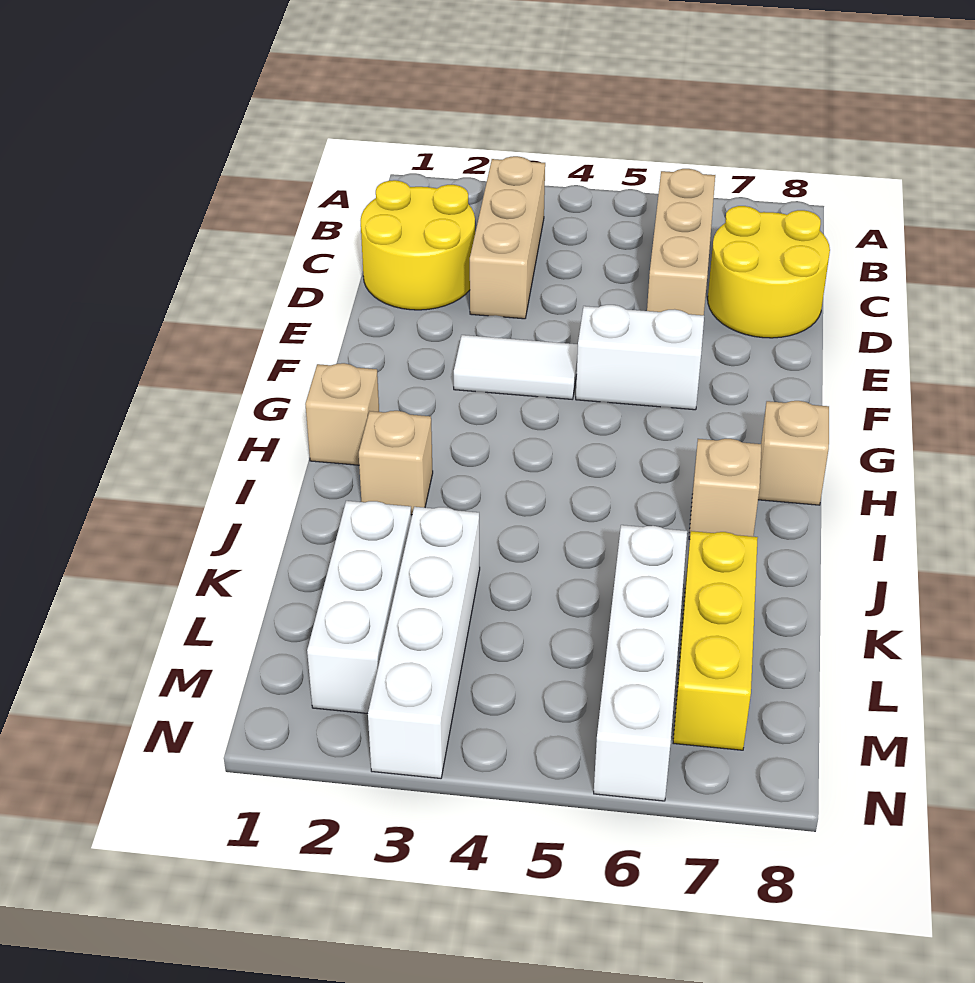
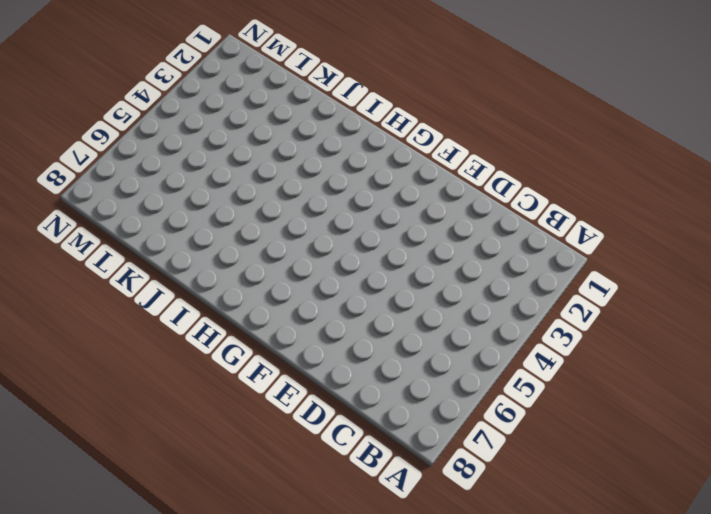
none -> tan brick B3:D3 level 1
none -> tan brick B6:D6 level 1
none -> yellow round brick C1:D2 level 1

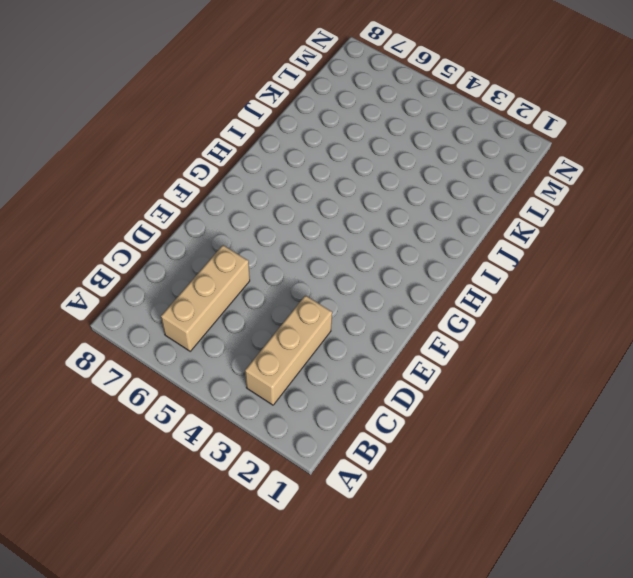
none -> yellow round brick C1:D2 level 1
none -> yellow round brick C7:D8 level 1
none -> white tile F3:F4 level 1

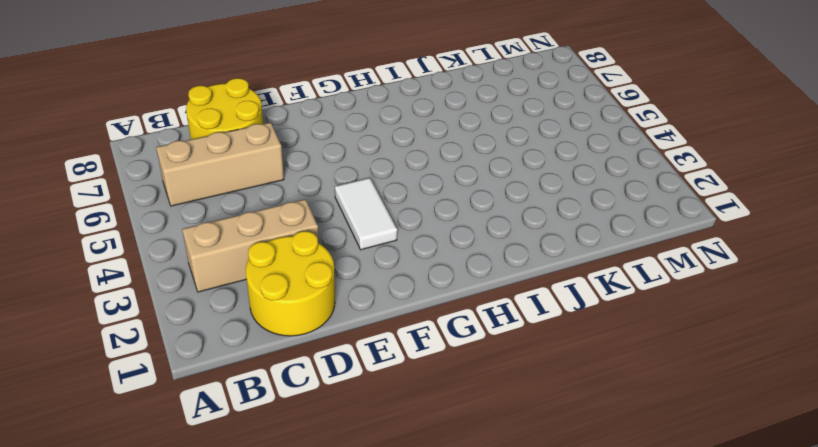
none -> white brick F5:F6 level 1
none -> tan brick H1 level 1
none -> tan brick H8 level 1

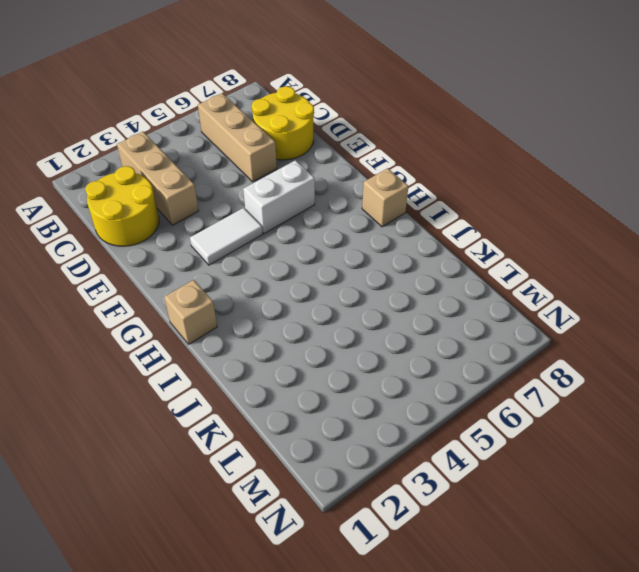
none -> tan brick I2 level 1
none -> tan brick I7 level 1
none -> white brick K2:M2 level 1

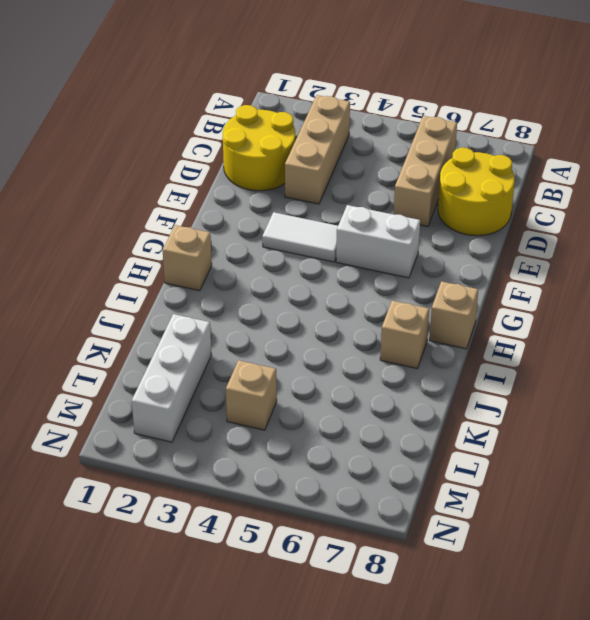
tan brick L4 level 1 -> tan brick I2 level 1
none -> white brick K3:N3 level 1
none -> white brick K6:N6 level 1
none -> yellow brick K7:M7 level 1

